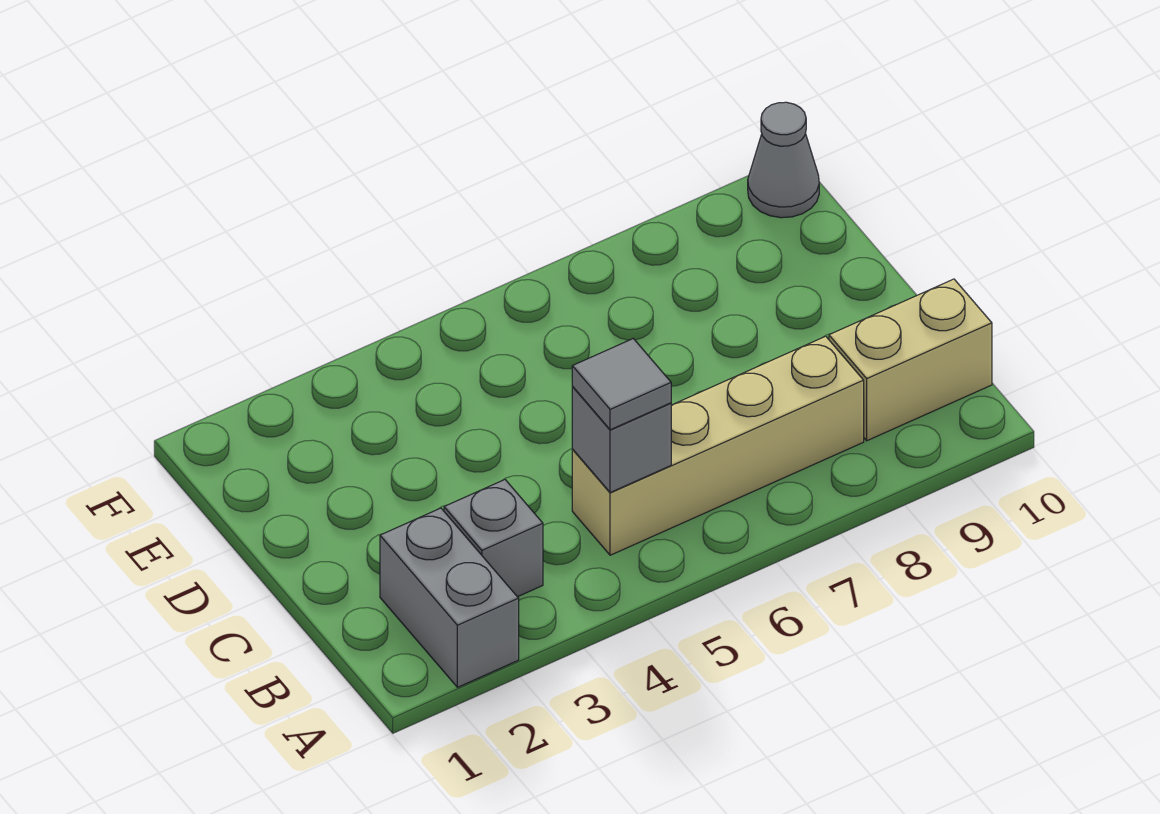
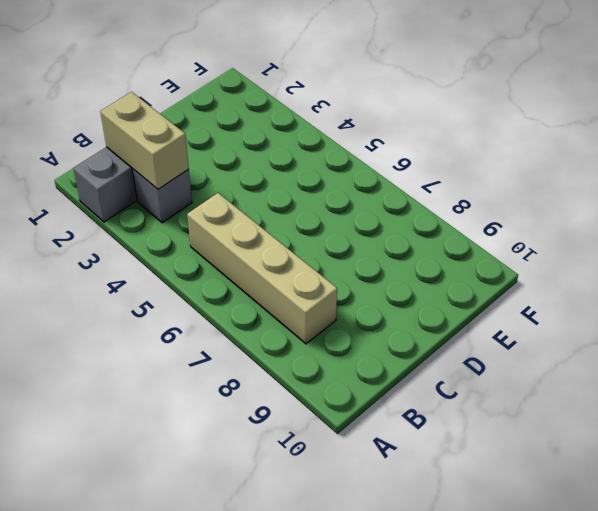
tan brick B2:B3 level 2 -> tan brick B9:B10 level 1
none -> grey cone F10 level 1
none -> grey brick B5 level 2

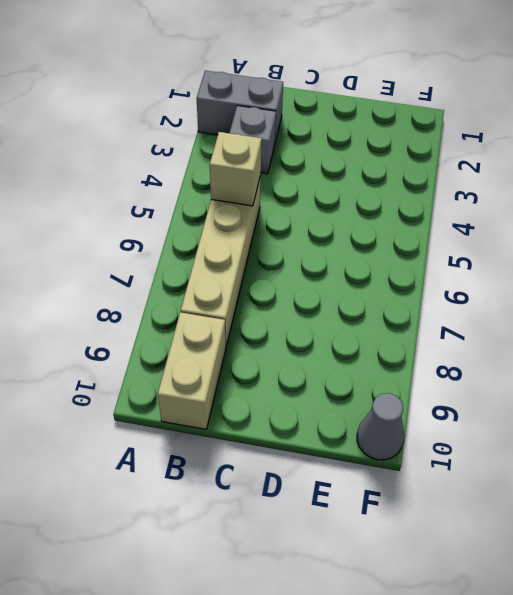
tan brick B5 level 2 -> grey brick B5 level 2
none -> grey tile B5 level 3

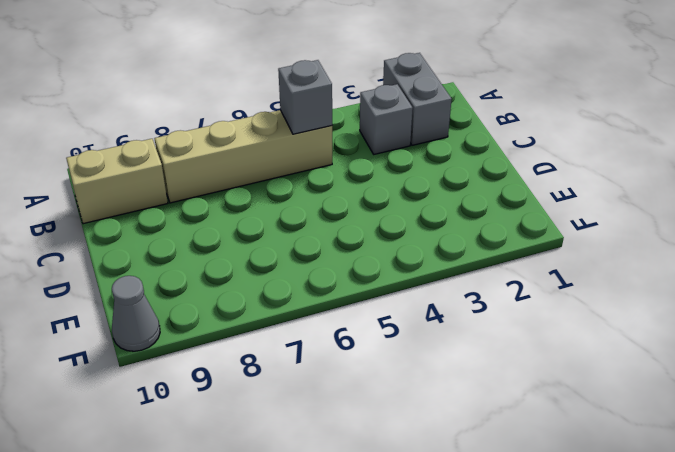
none -> grey tile B5 level 3

